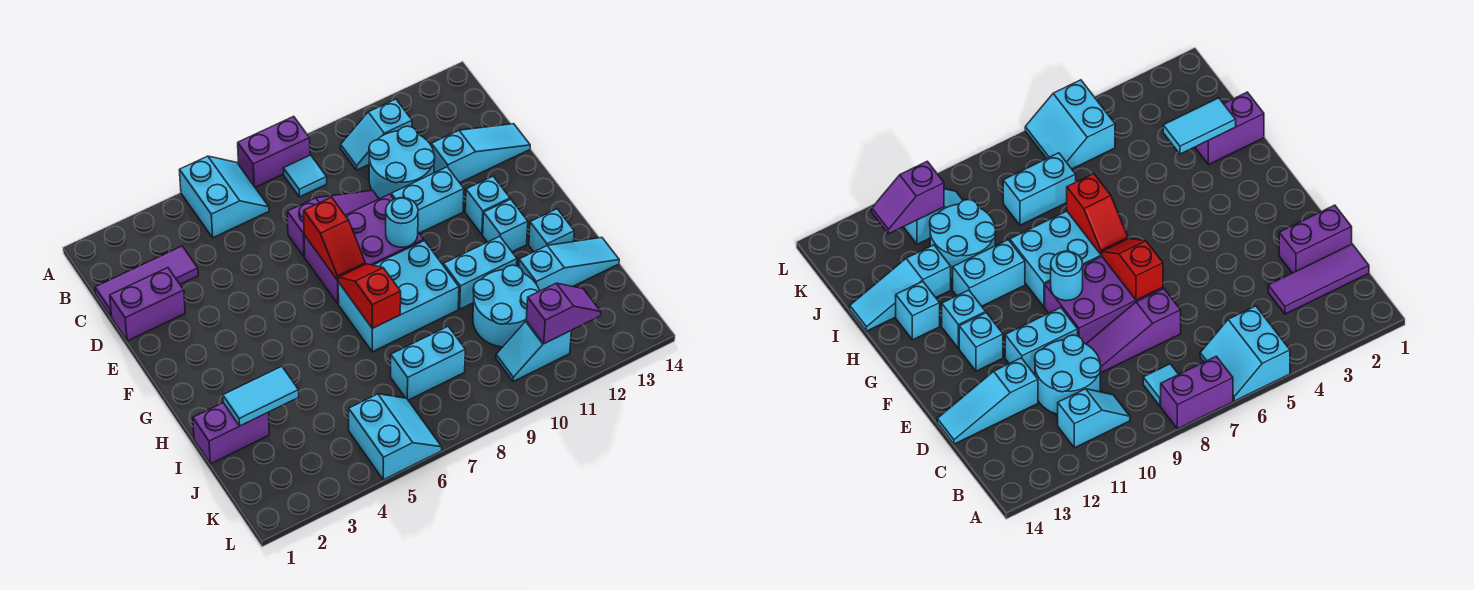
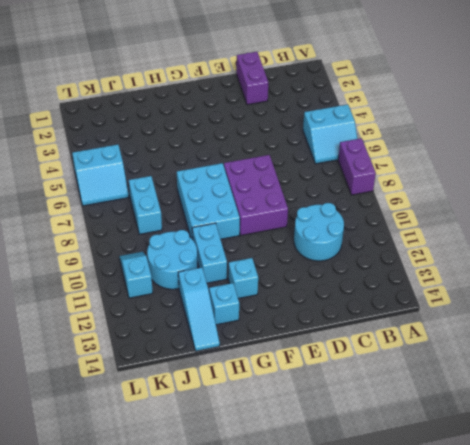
none -> cyan tile B8 level 1
none -> cyan slope B10:B11 level 1 top 11
none -> purple tile C1:C3 level 1

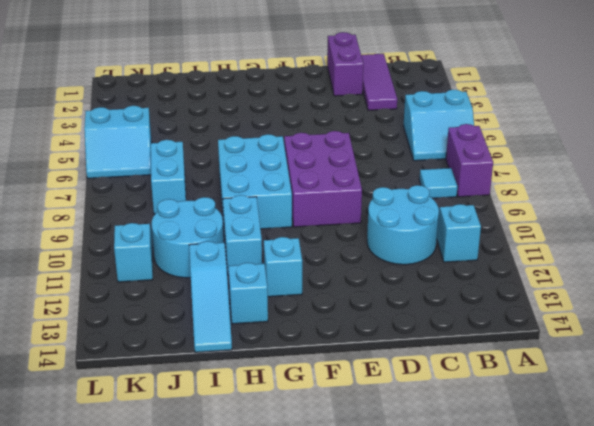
none -> purple slope D7:D9 level 1 top 7
none -> cyan slope D12:D14 level 1 top 12
none -> cyan brick E10:E11 level 1

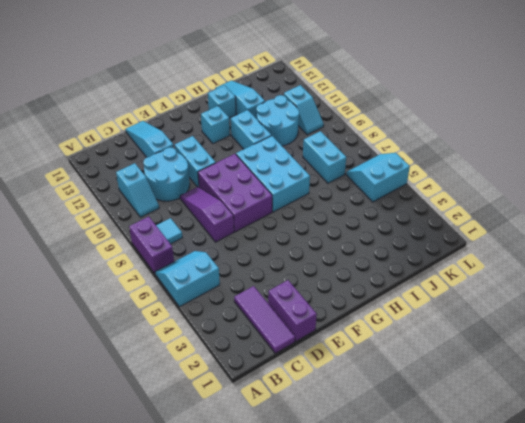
none -> cyan brick F12 level 1
none -> purple brick I1:I2 level 1
none -> red slope E7:F7 level 2 top E

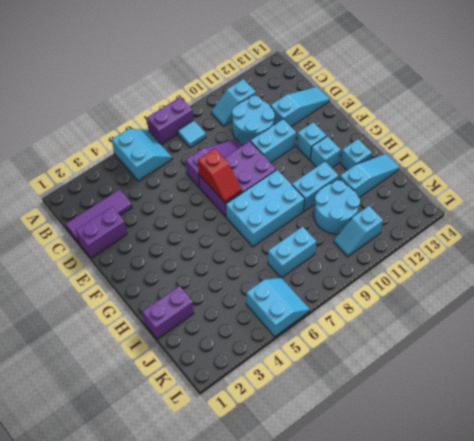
none -> cyan round brick F9 level 2
none -> red slope G7:H7 level 2 top H
none -> cyan tile I2:I3 level 2

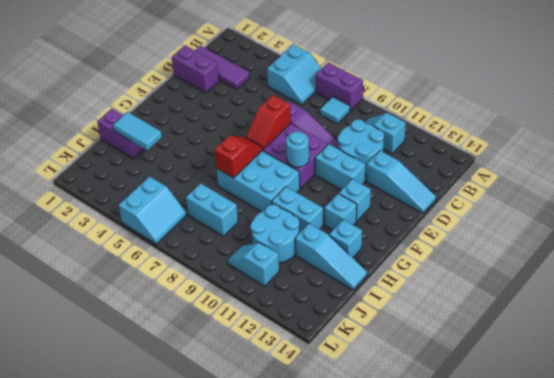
none -> purple slope K11:K12 level 2 top 11

